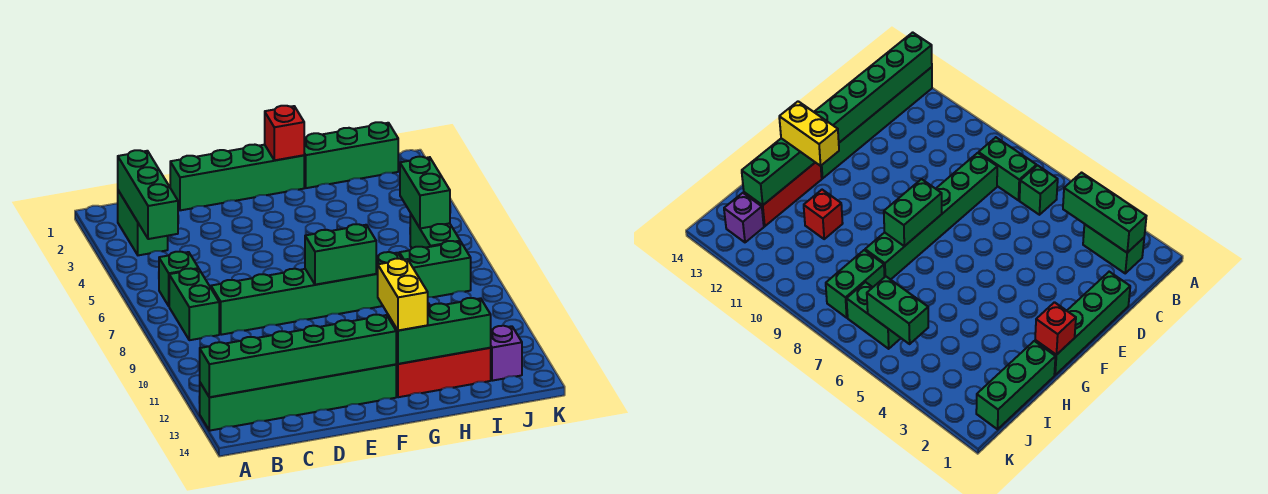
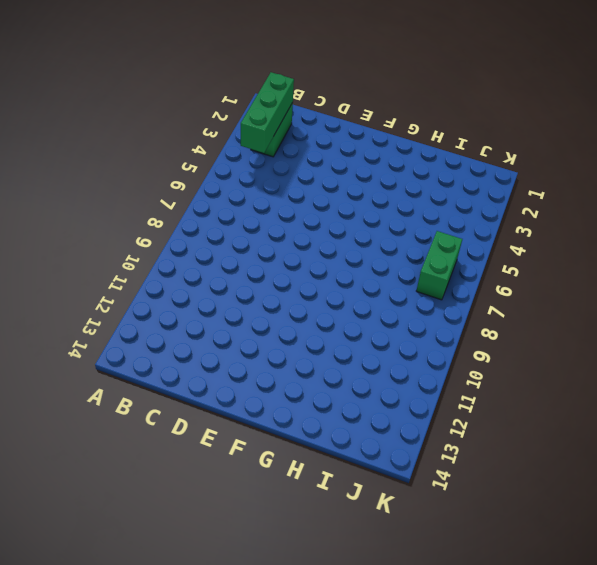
none -> green brick A13:F13 level 1
none -> green brick B6 level 1
none -> green brick B7:B8 level 1

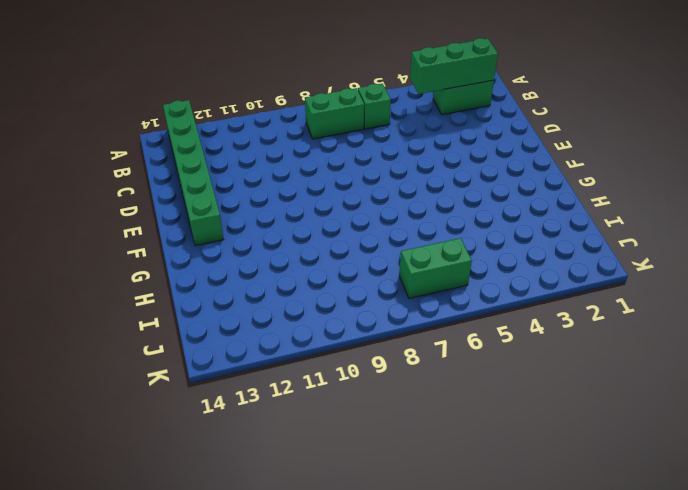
none -> green brick C8:H8 level 1
none -> green brick D1:G1 level 1
none -> red brick G13:I13 level 1

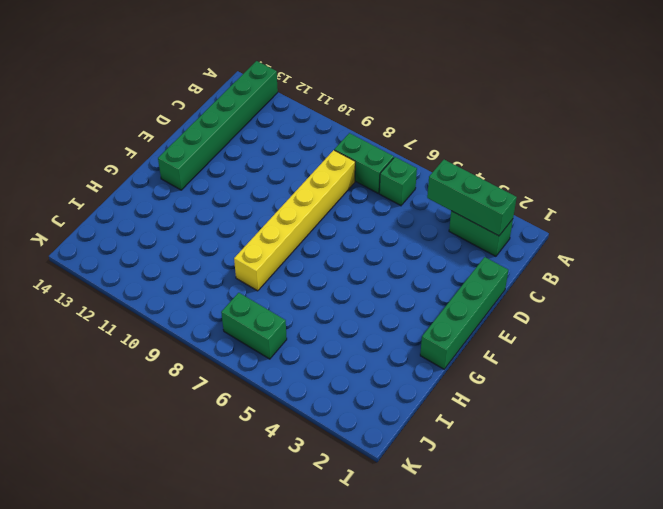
yellow brick C8:H8 level 1 -> green brick C8:H8 level 1
none -> red brick G13:I13 level 1
none -> green brick H1:J1 level 1
none -> red brick H11 level 1

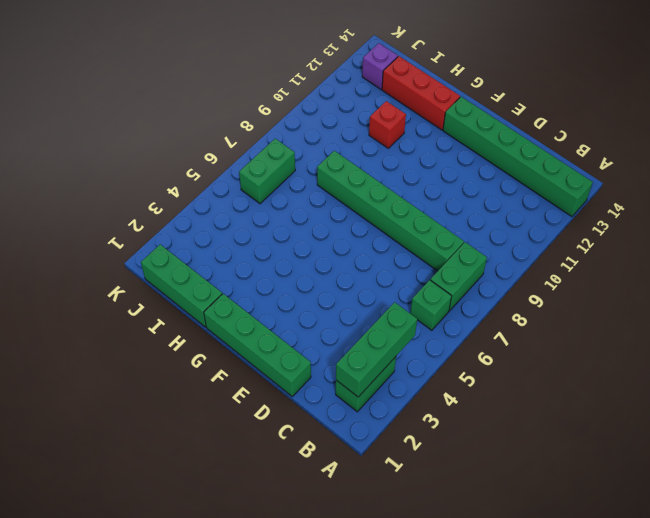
none -> green brick I8:J8 level 1
none -> green brick A13:F13 level 2
none -> green brick F8:G8 level 2

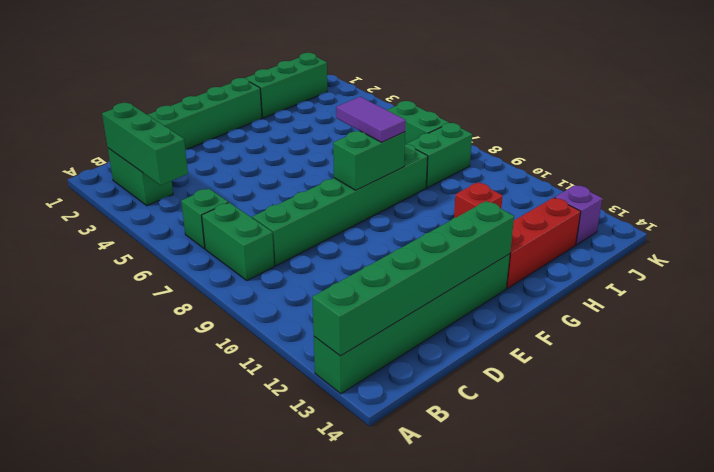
purple tile G7:G8 level 3 -> none
none -> red brick G1 level 2
none -> green brick G13:I13 level 2
none -> green brick J5:J6 level 2

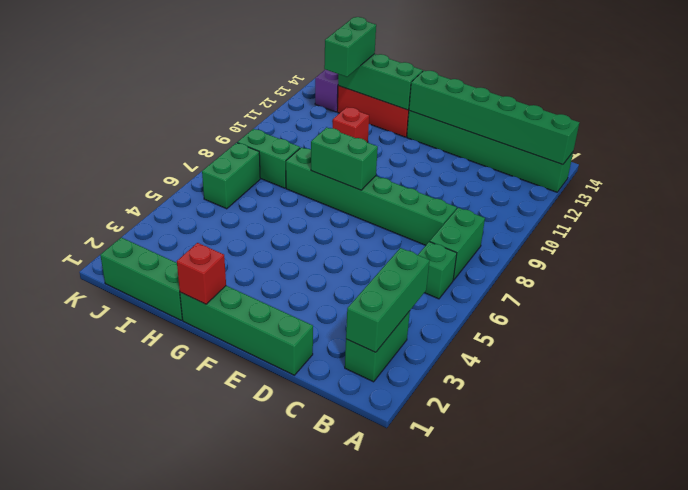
green brick I12:I13 level 3 -> green brick J5:J6 level 2
none -> yellow brick G12:G13 level 3

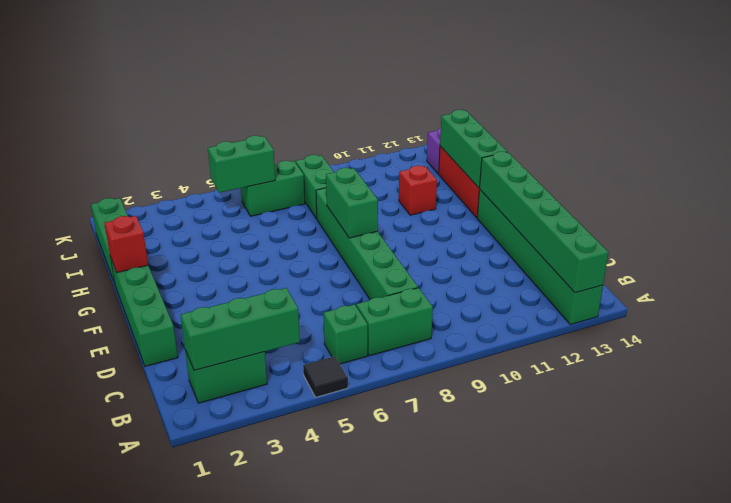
black tile A5 level 1 -> none
none -> yellow brick G12:G13 level 3

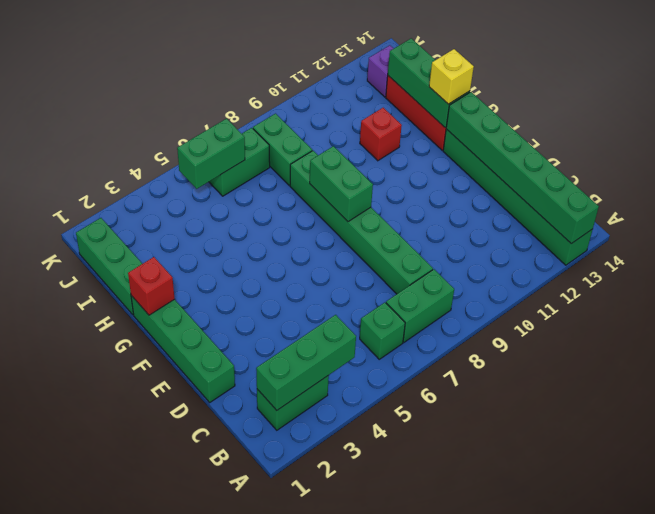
yellow brick G13 level 3 -> yellow brick G12:G13 level 3

